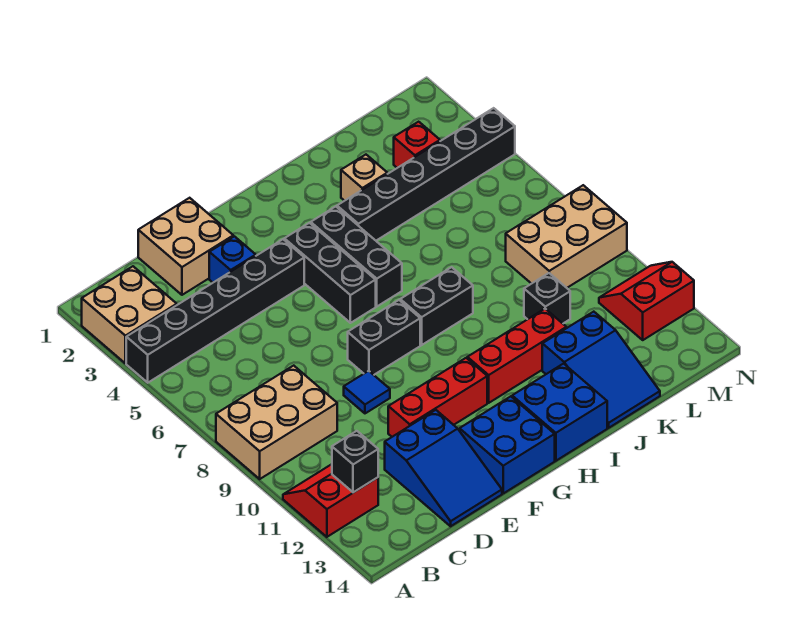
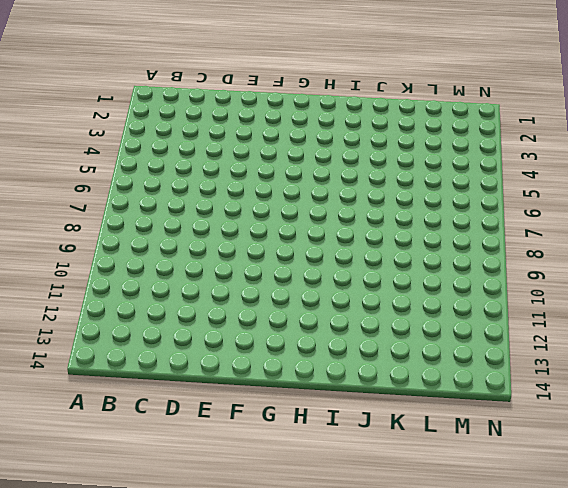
none -> tan brick A2:B3 level 1
none -> black brick A4:F4 level 1
none -> tan brick A8:C9 level 1

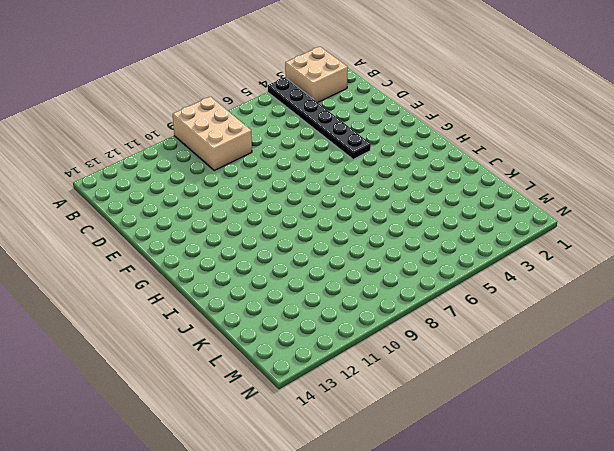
black plate A4:F4 level 1 -> black brick A4:F4 level 1
none -> red slope A11:B12 level 1 top 12
none -> tan brick D1:E2 level 1
none -> blue slope D12:E14 level 1 top 12

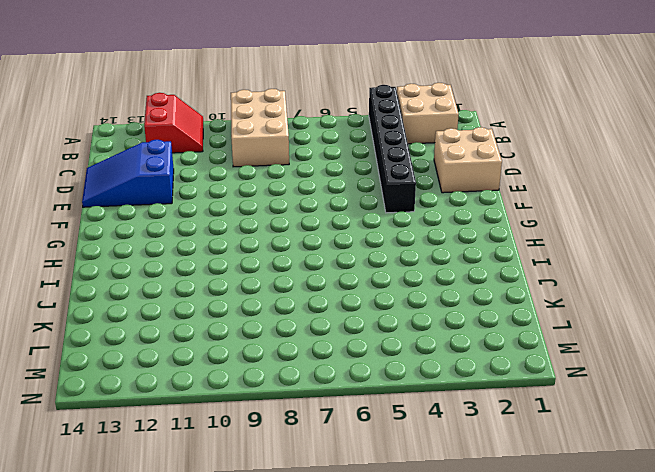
none -> blue brick E3 level 1
none -> blue tile E9 level 1
none -> red brick E11:G11 level 1

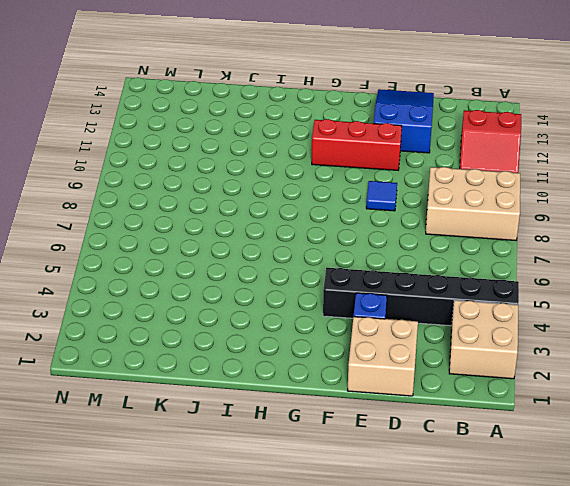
none -> black brick F8:G8 level 1
none -> blue brick F13:G14 level 1
none -> black brick G4:G6 level 1

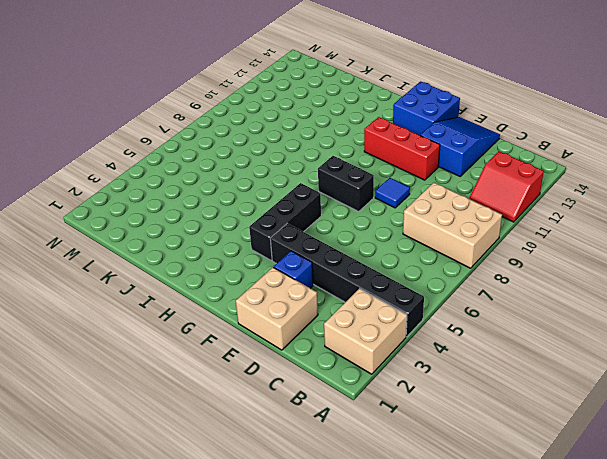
none -> black brick H4:H6 level 1
none -> black brick H8:I8 level 1
none -> red brick H11:J11 level 1

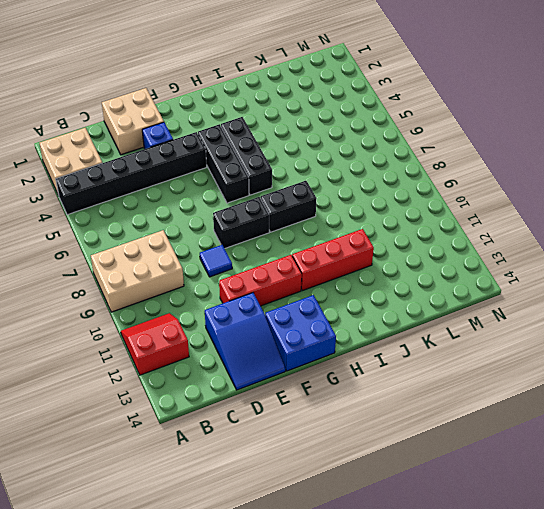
none -> blue brick H13:I14 level 1
none -> black brick I4:N4 level 1
none -> tan brick J3 level 1

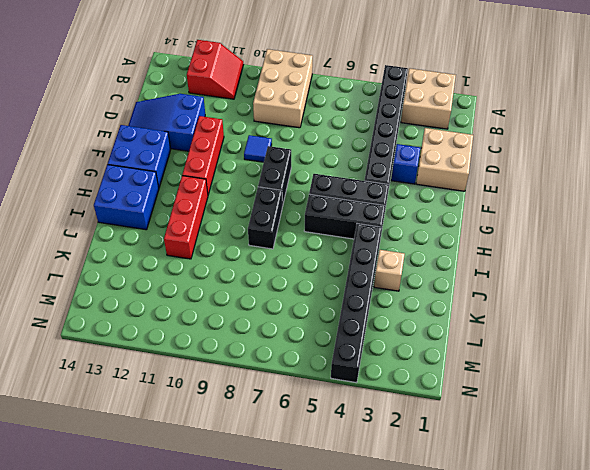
none -> blue slope J12:K14 level 1 top 12
none -> black brick K10 level 1
none -> red brick L3 level 1

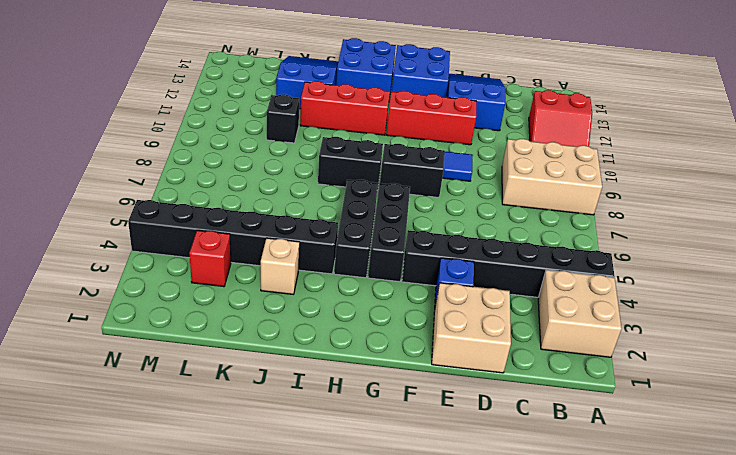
none -> tan brick L8:N9 level 1
none -> red slope M11:N12 level 1 top 12
none -> black brick B12 level 2

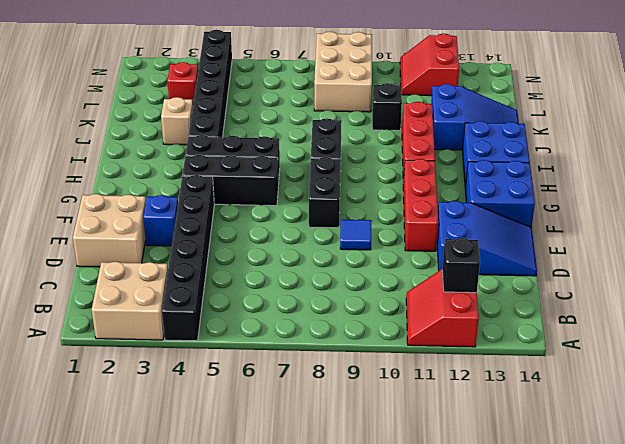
none -> tan brick A8:C9 level 1

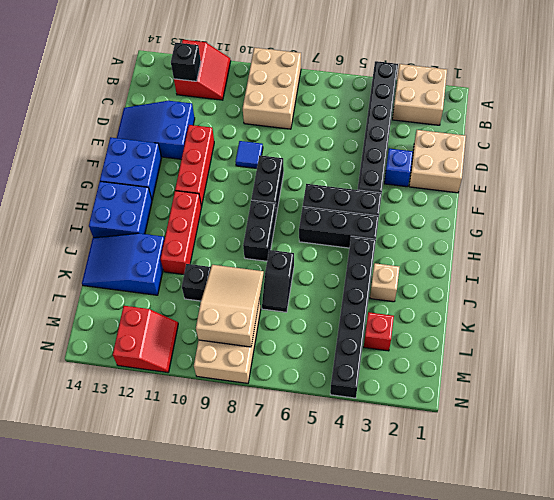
black slope J7:K7 level 1 top J -> none
tan slope K8:M9 level 2 top M -> none

